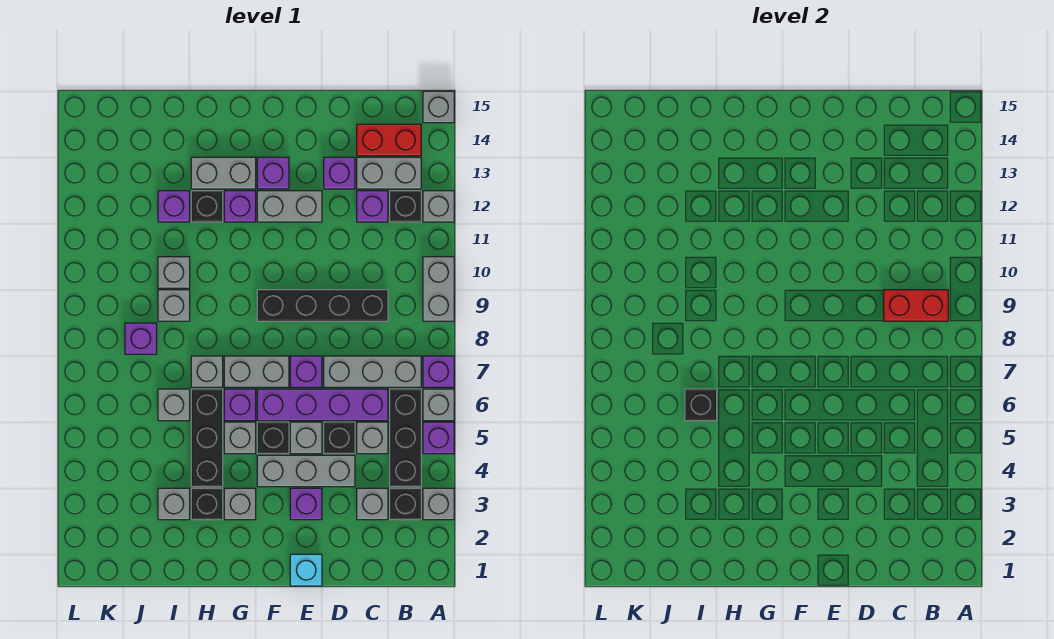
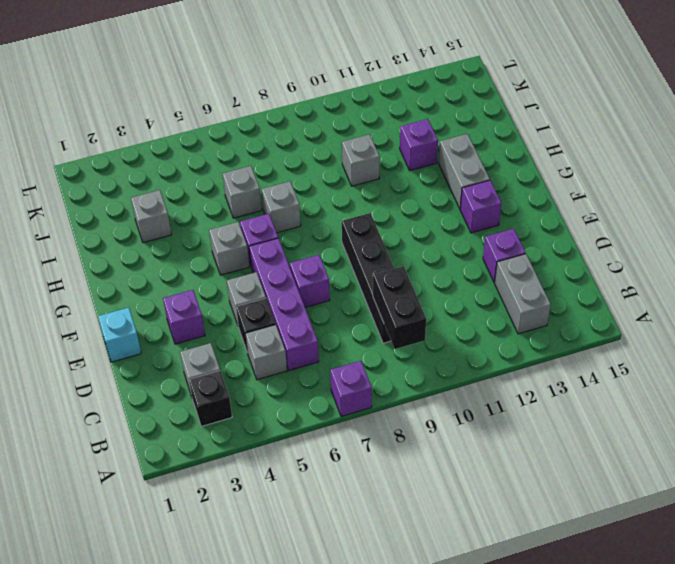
black brick B9:C9 level 2 -> red brick B9:C9 level 2
none -> grey brick A3 level 1
none -> purple brick A5 level 1
none -> grey brick A6 level 1
none -> grey brick A9:A10 level 1

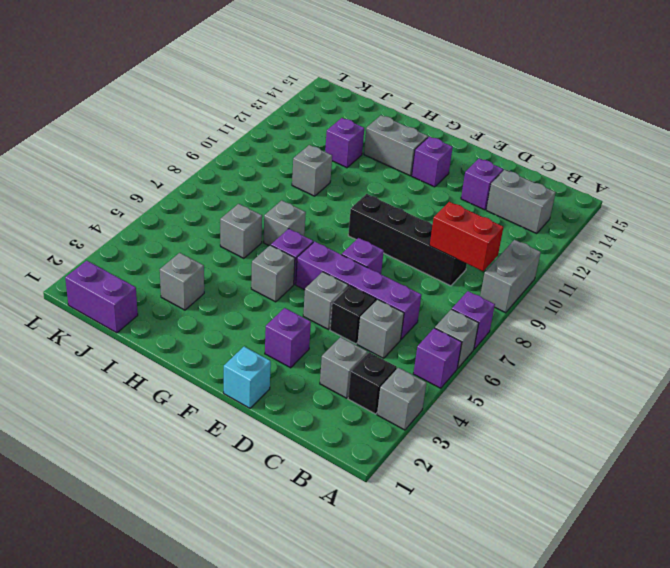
purple brick J1:K1 level 1 -> none
none -> grey brick A12 level 1
none -> grey brick A15 level 1
none -> black brick B4:B6 level 1
none -> grey brick B7:D7 level 1

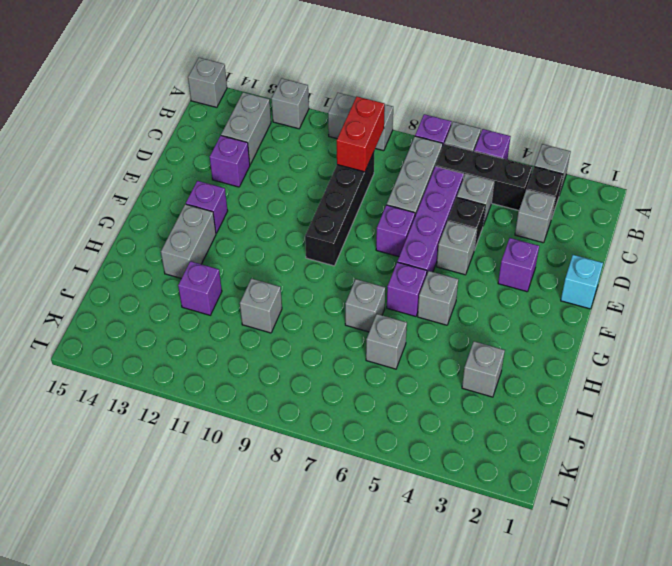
none -> black brick B12 level 1
none -> red brick B14:C14 level 1
none -> purple brick C12 level 1
none -> grey brick D4:F4 level 1

